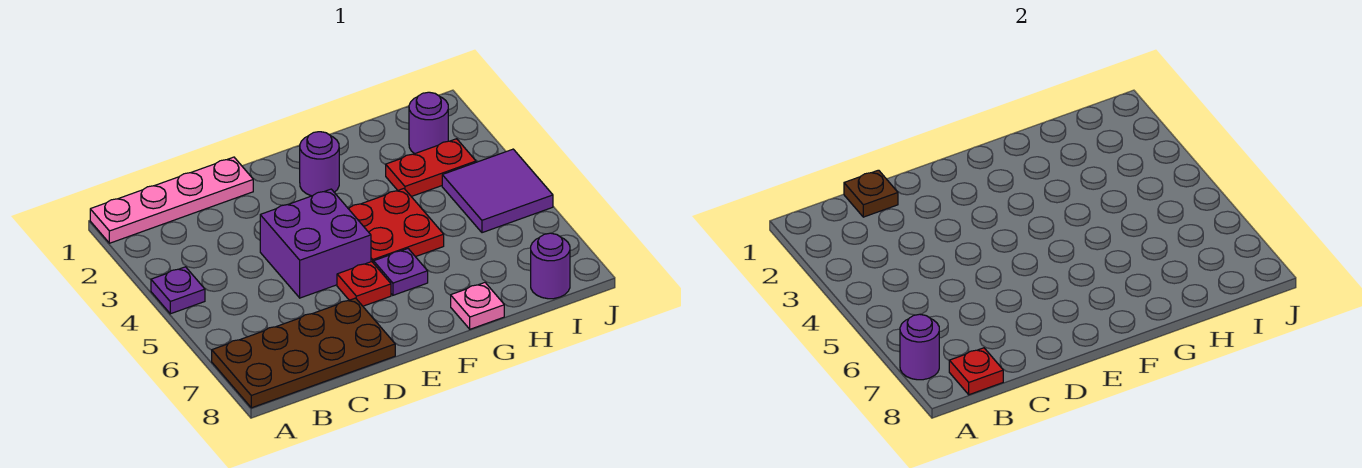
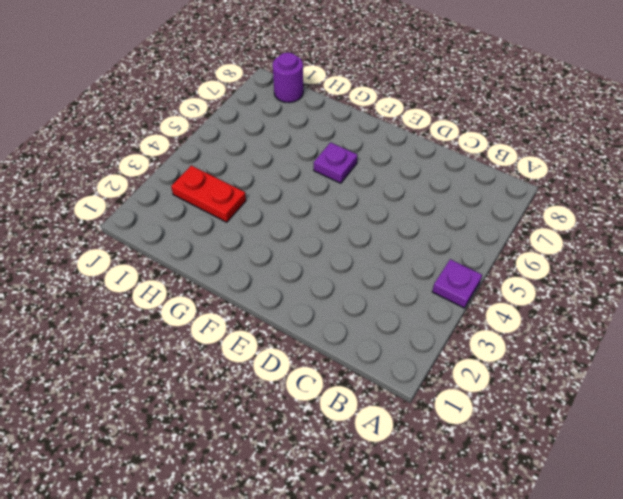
none -> pink plate A1:D1 level 1
none -> brown plate A7:D8 level 1
none -> purple brick D4:E5 level 1

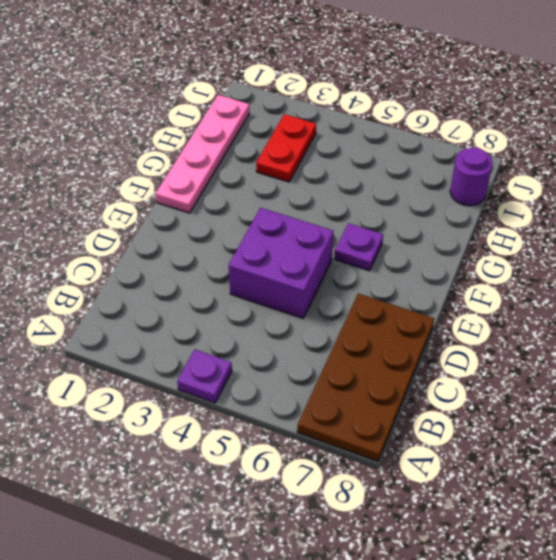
pink plate F1:I1 level 1 -> pink plate A1:D1 level 1
none -> red plate E6 level 1
none -> purple round brick F2 level 1
none -> red plate F4:G5 level 1

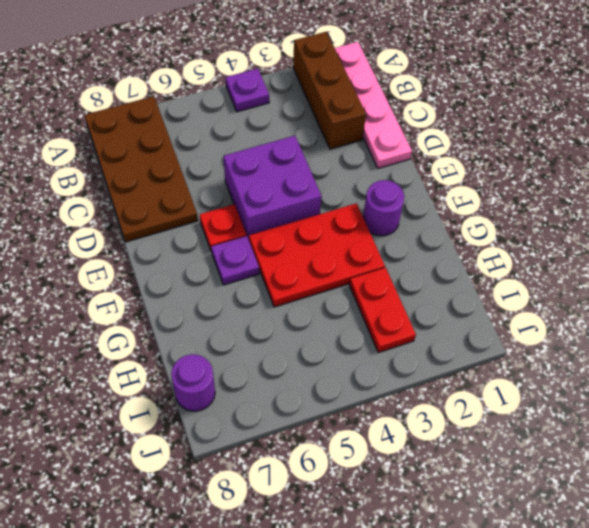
brown brick A2:C2 level 1 -> none
red plate F3:G5 level 1 -> red plate F4:G5 level 1
none -> pink plate G8 level 1
none -> purple round brick I2 level 1
none -> purple tile I4:J5 level 1

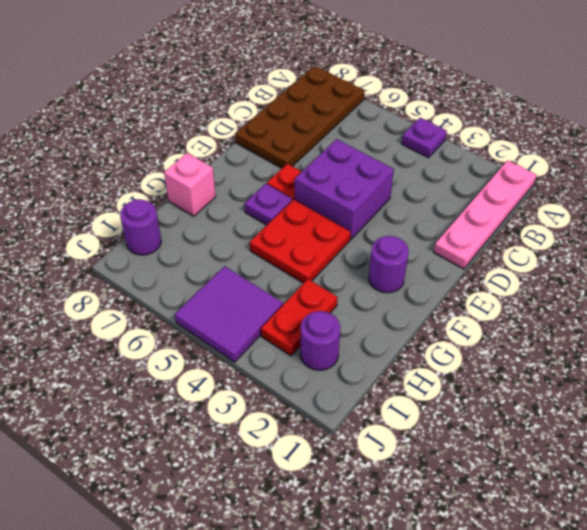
pink brick G8 level 1 -> pink plate G8 level 1
none -> purple round brick A7 level 2
none -> red plate B8 level 2
none -> brown plate C1 level 2

